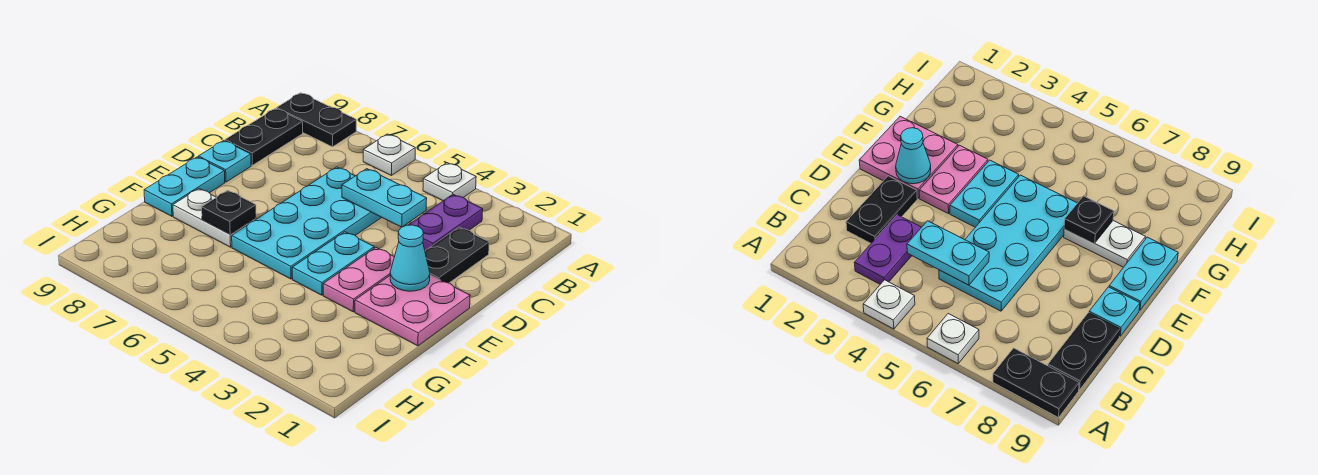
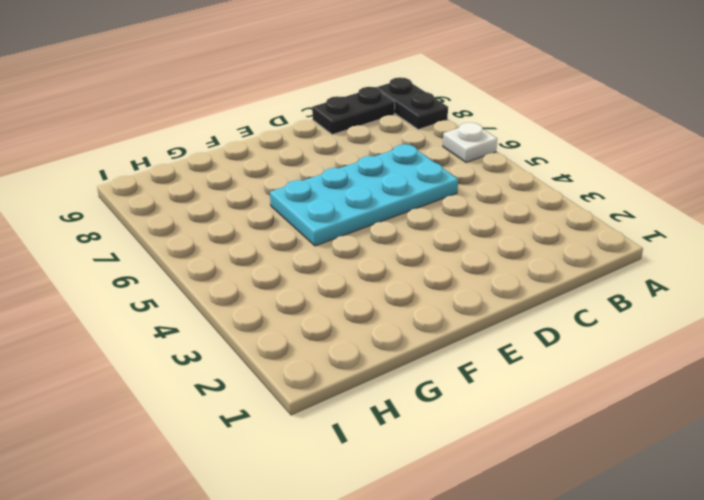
none -> white plate A4 level 1
none -> purple plate B3:C3 level 1
none -> black plate C2:D2 level 1

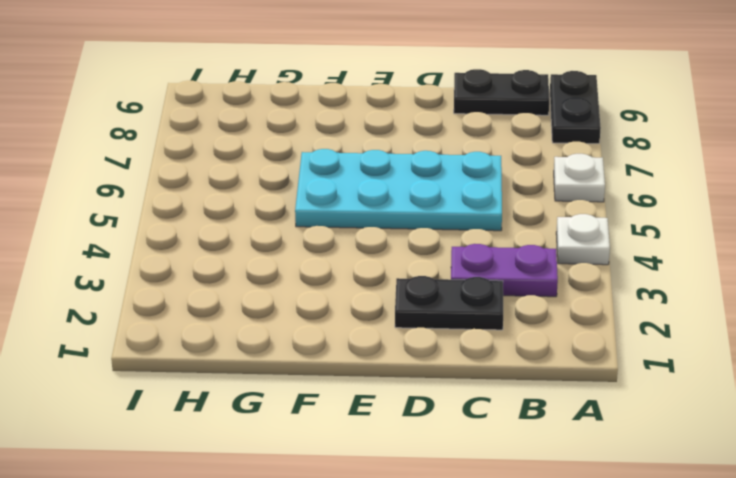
none -> cyan plate D9 level 1
none -> pink plate E1:F2 level 1
none -> pink plate E3:F3 level 1

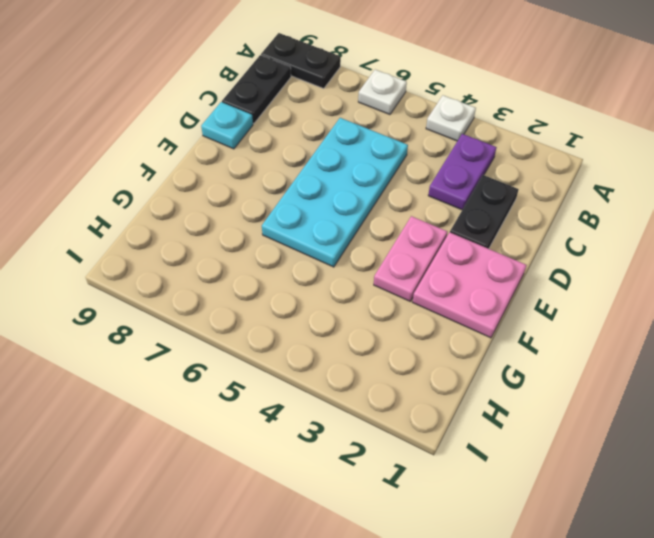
none -> cyan plate E4:F4 level 1
none -> cyan plate E9:F9 level 1
none -> white plate F7:F8 level 1

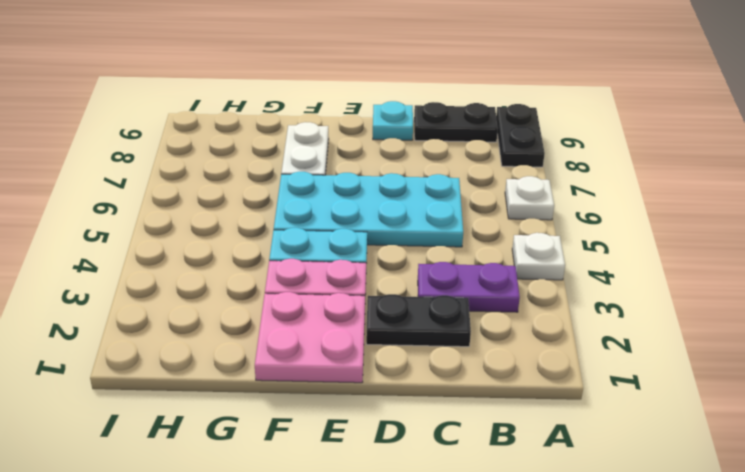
none -> cyan plate E9:F9 level 1
none -> cyan plate C4:C5 level 2
none -> cyan cone E2 level 2

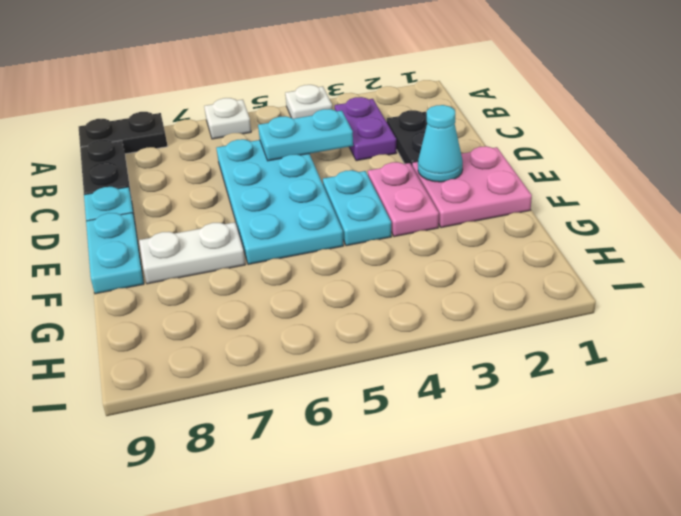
none -> black plate F7 level 2

